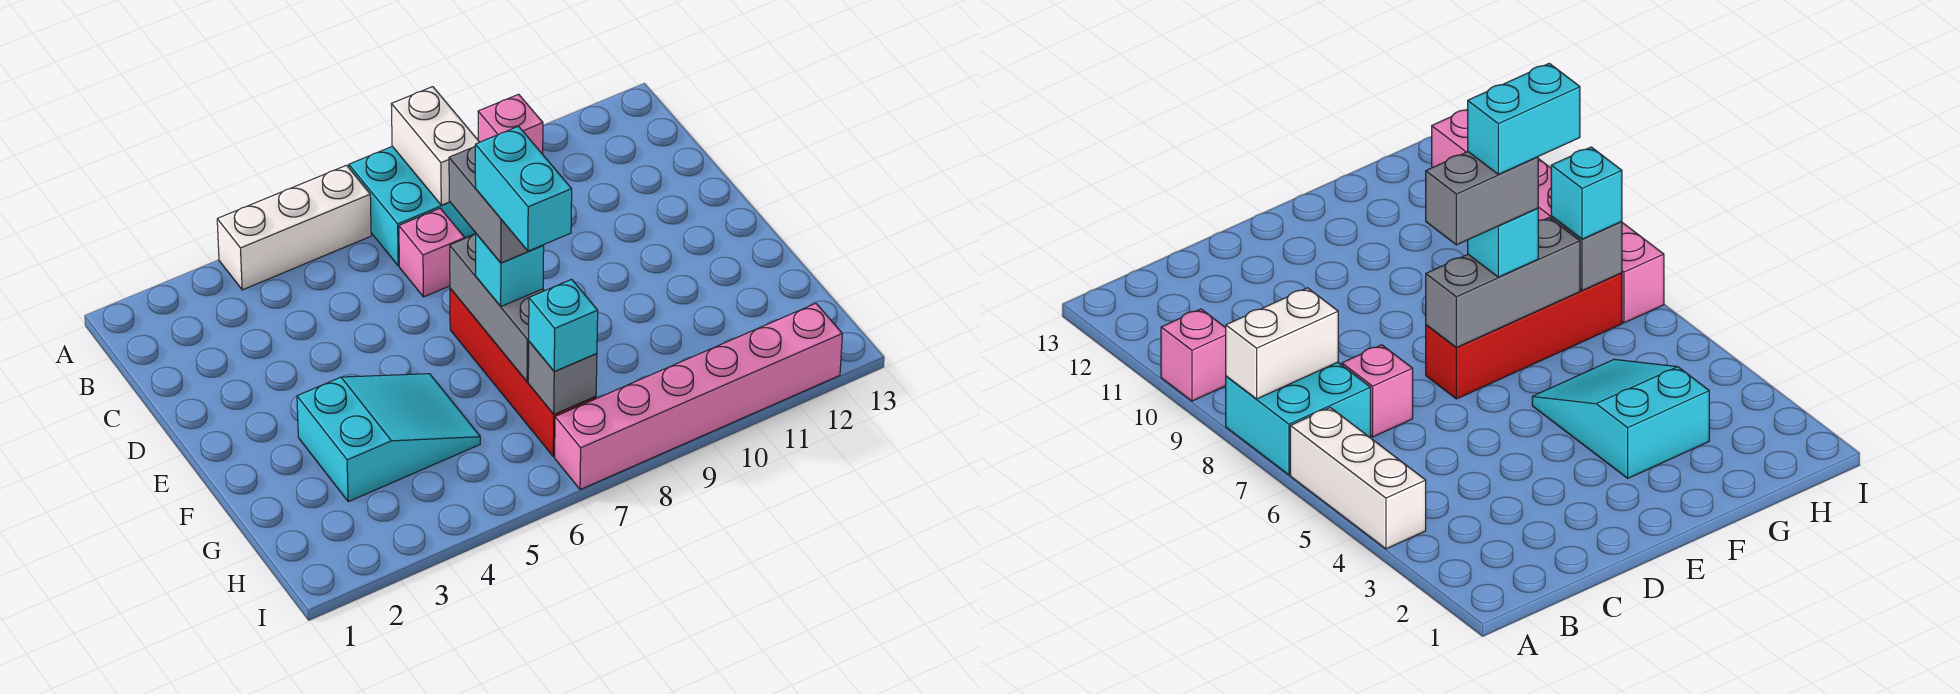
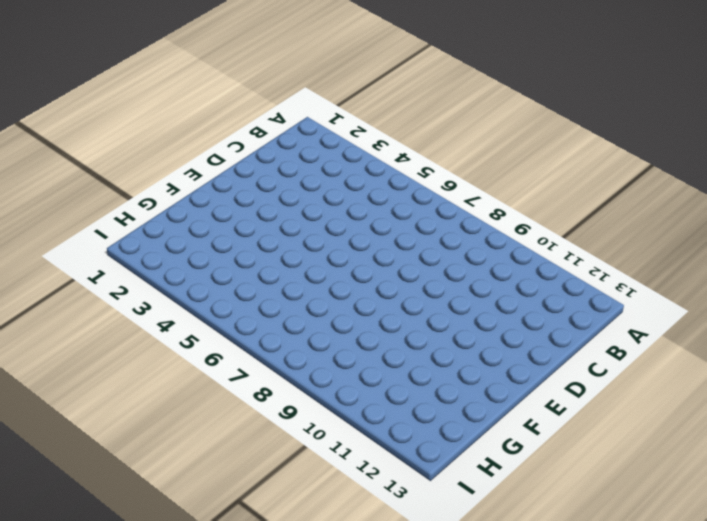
none -> white brick A4:A6 level 1
none -> cyan brick A7:B8 level 1
none -> pink brick A10 level 1

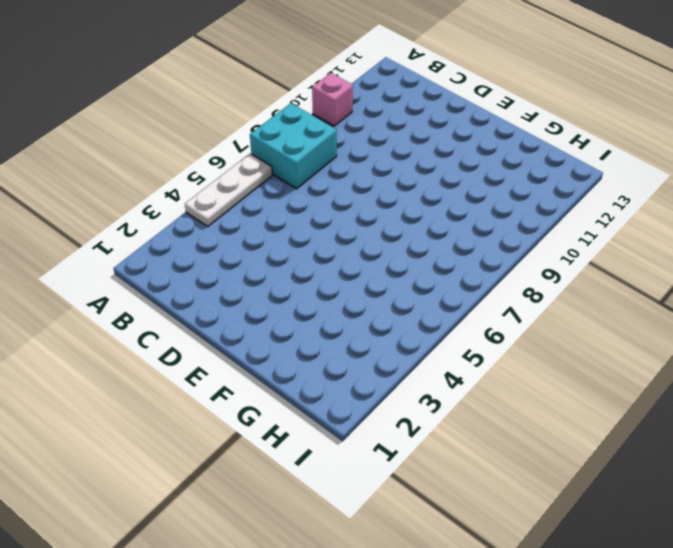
white plate A4:A6 level 1 -> white brick A4:A6 level 1
none -> pink brick C7 level 1
none -> red brick E7:H7 level 1
none -> cyan slope F3:G5 level 1 top 3

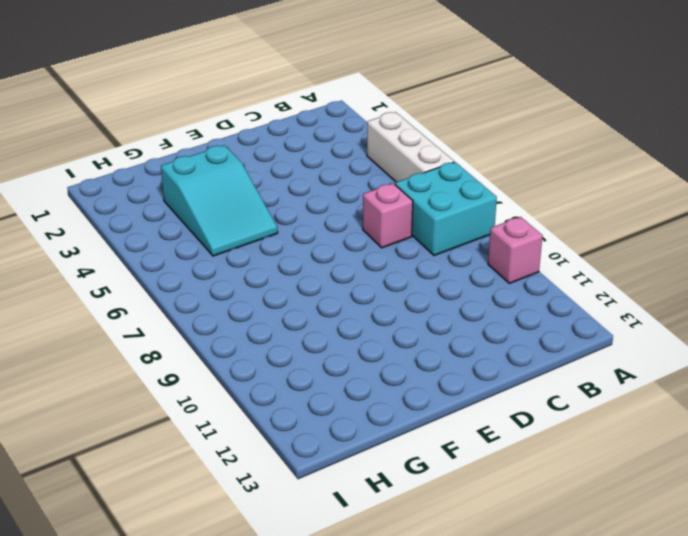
none -> red brick E7:H7 level 1
none -> pink brick I7:I12 level 1
none -> white brick A8:B8 level 2

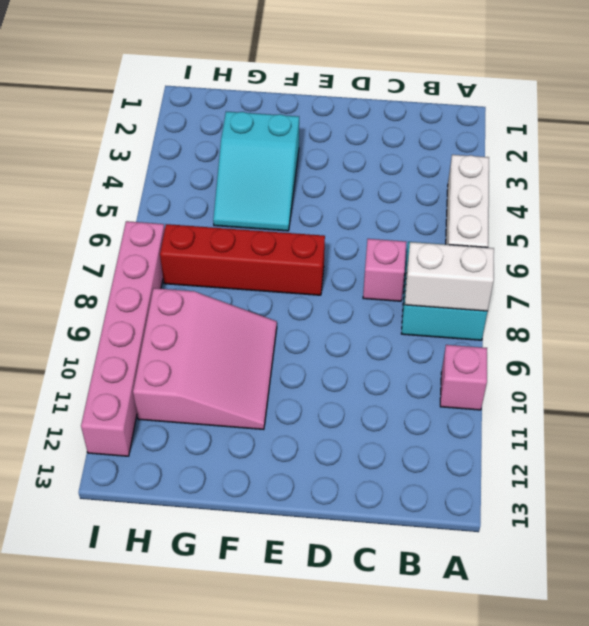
pink slope F9:H11 level 1 top H -> none
none -> grey brick E7:G7 level 2
none -> grey brick H7 level 2
none -> cyan brick F7 level 3

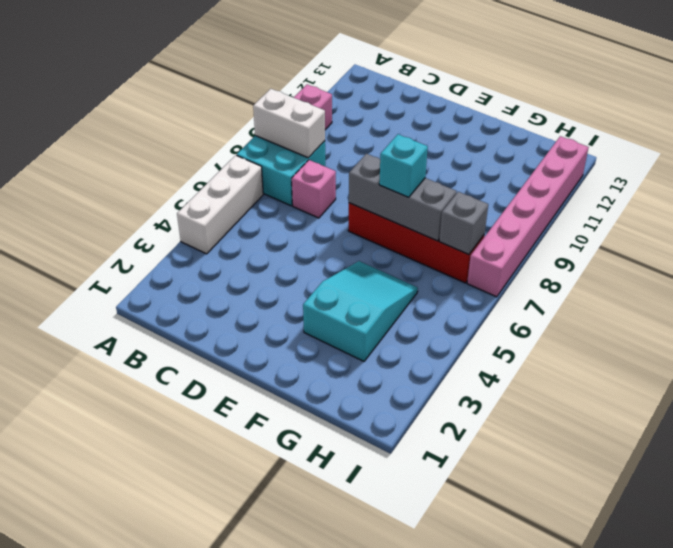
none -> cyan brick H7 level 3
none -> grey brick E7:F7 level 4
none -> cyan brick F7:G7 level 5

